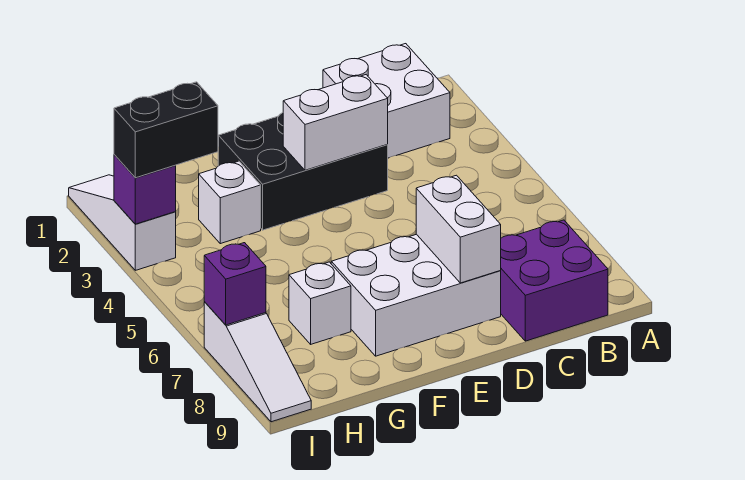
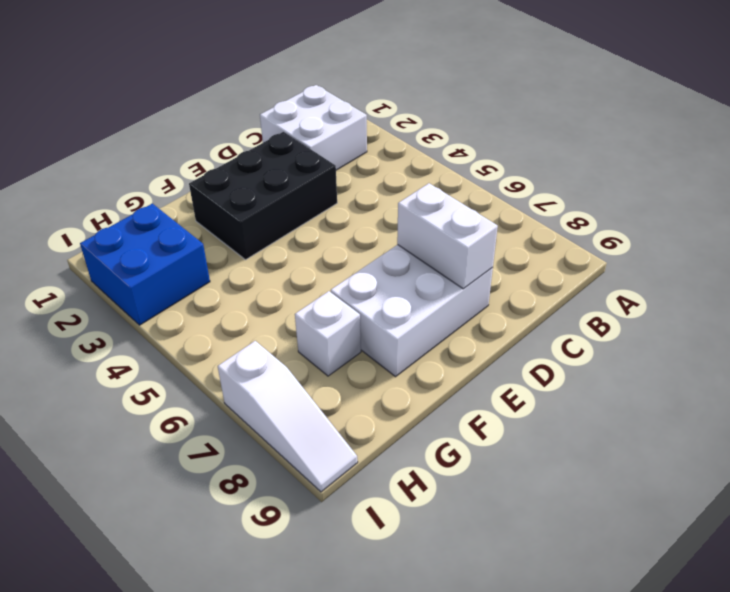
blue brick H2:I3 level 1 -> white slope I1:I3 level 1 top 3
none -> purple brick B8:C9 level 1
none -> white brick G3 level 1
none -> white brick D3:E3 level 2

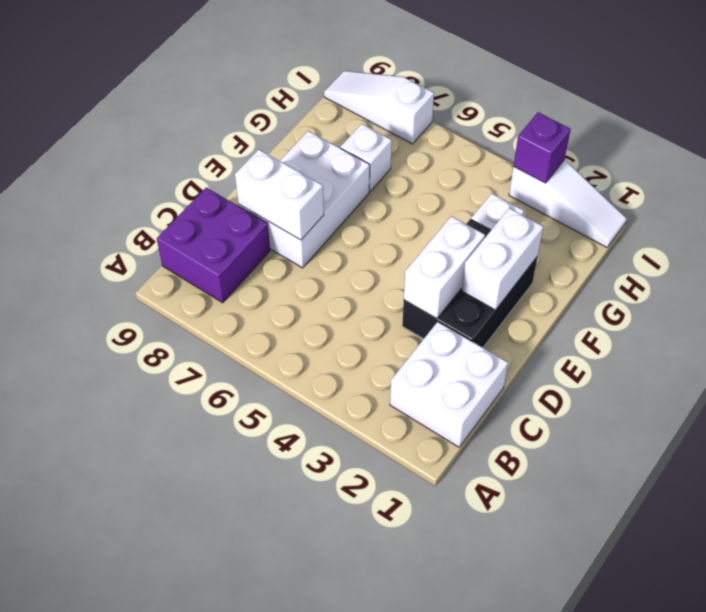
white brick E2:F2 level 2 -> none
none -> purple brick I7 level 2
none -> black brick H3:I3 level 3

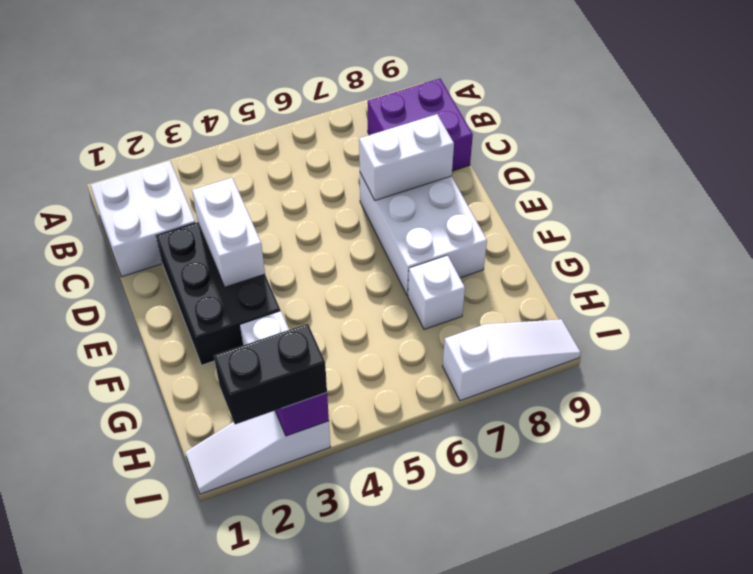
black brick I2:I3 level 3 -> black brick H3:I3 level 3
none -> purple brick I7 level 2

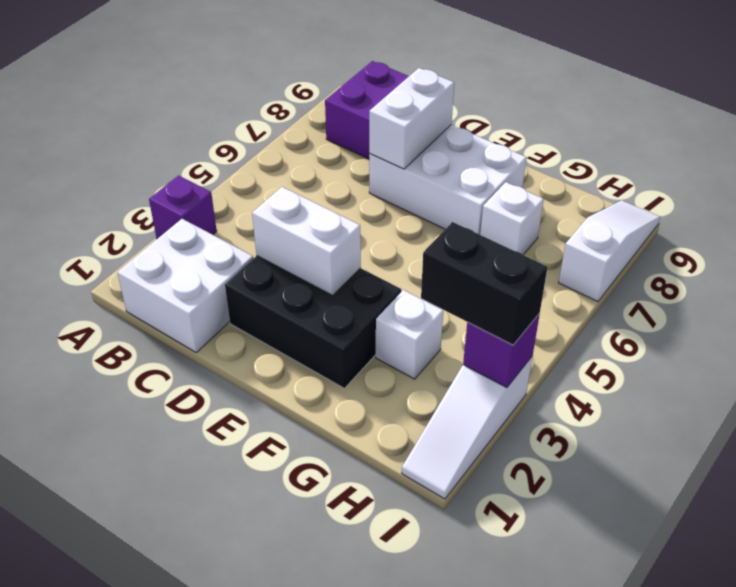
purple brick A3 level 1 -> purple brick I7 level 2

